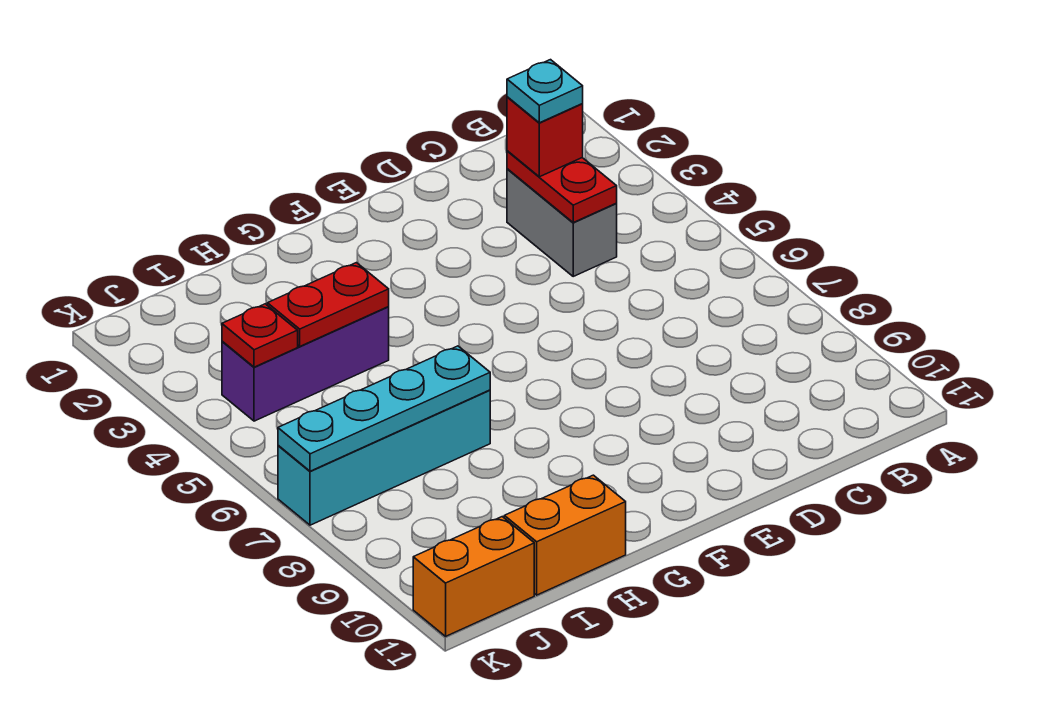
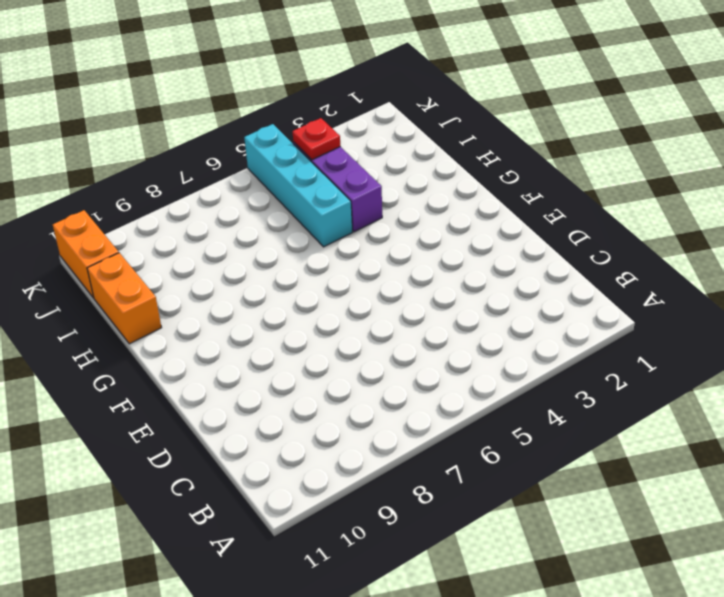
cyan brick H5:K5 level 1 -> cyan brick H7:K7 level 1
none -> grey brick C3:C4 level 1
none -> red plate C3:C4 level 2

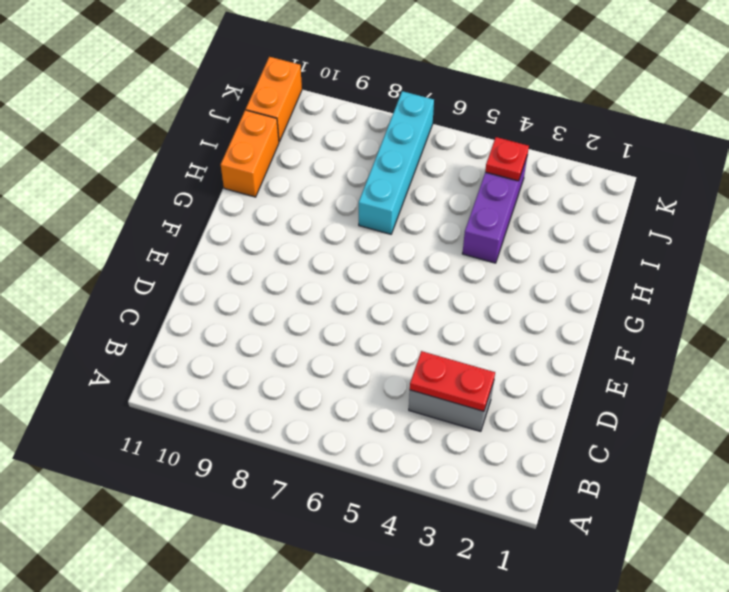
none -> red plate H4:I4 level 2
none -> cyan plate H7:K7 level 2

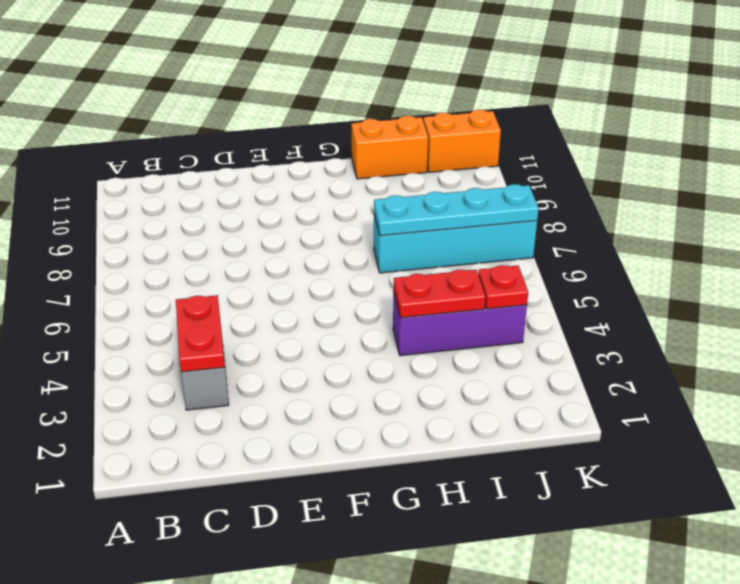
none -> red brick C3 level 3
none -> cyan plate C3 level 4

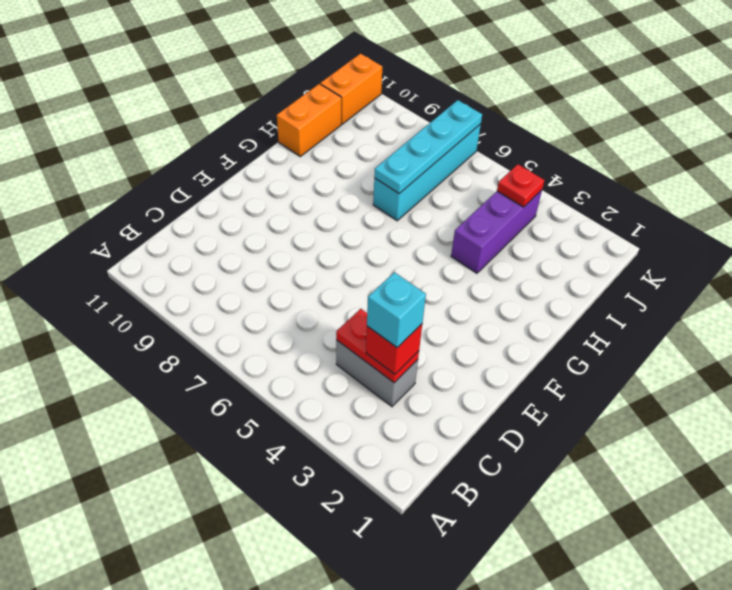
cyan brick C3 level 4 -> cyan plate C3 level 4
none -> red plate H4:I4 level 2

